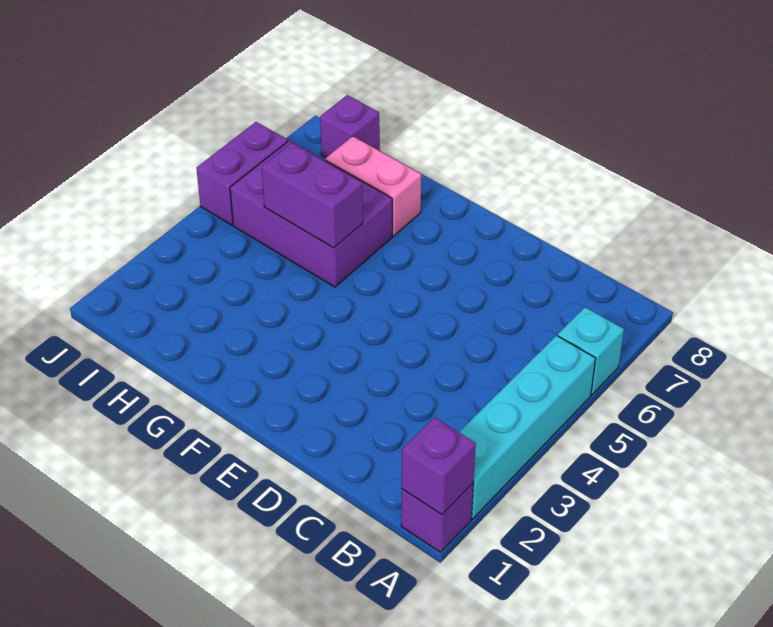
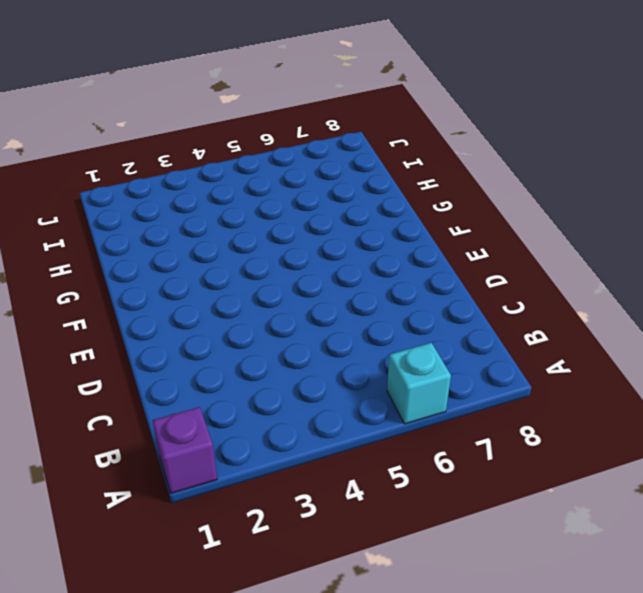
none -> cyan brick A2:A5 level 1
none -> purple brick G5:I6 level 1

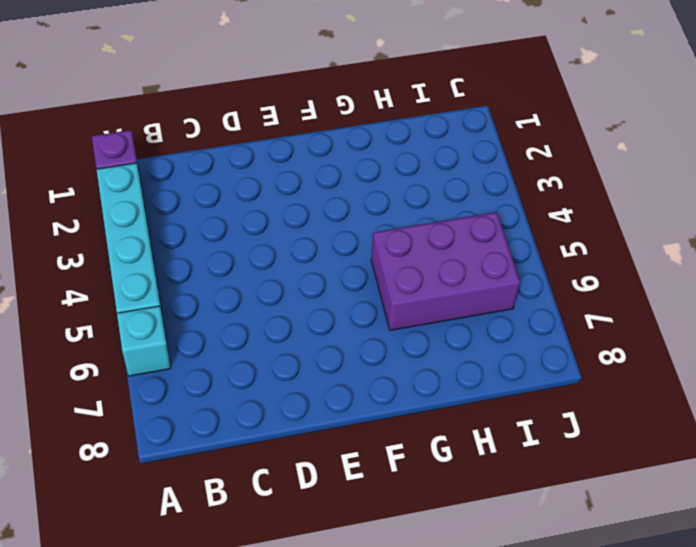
none -> pink brick G7:H7 level 1
none -> purple brick I8 level 1

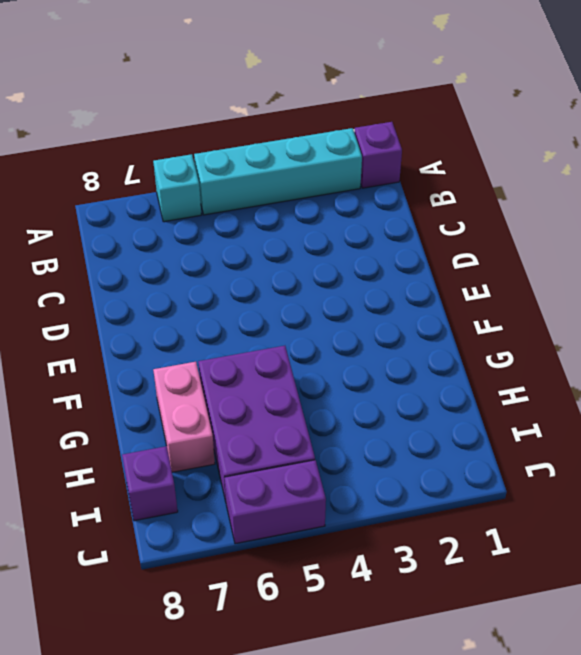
none -> purple brick A1 level 2
none -> purple brick G5:H5 level 2

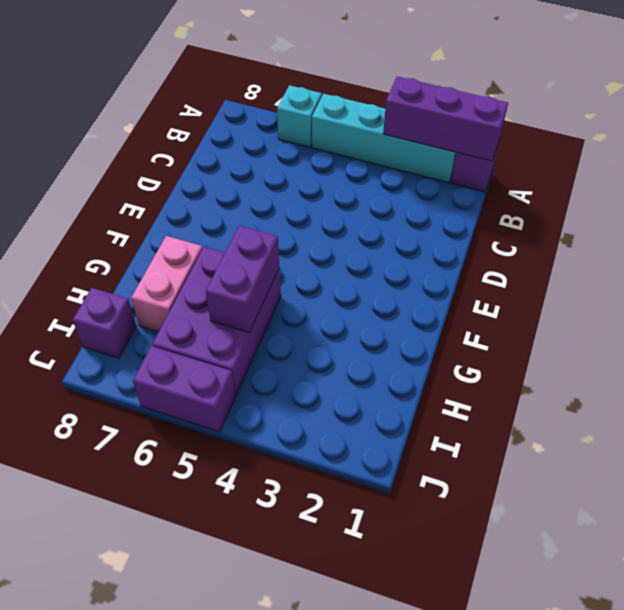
purple brick A1:A3 level 2 -> purple brick A1 level 2

